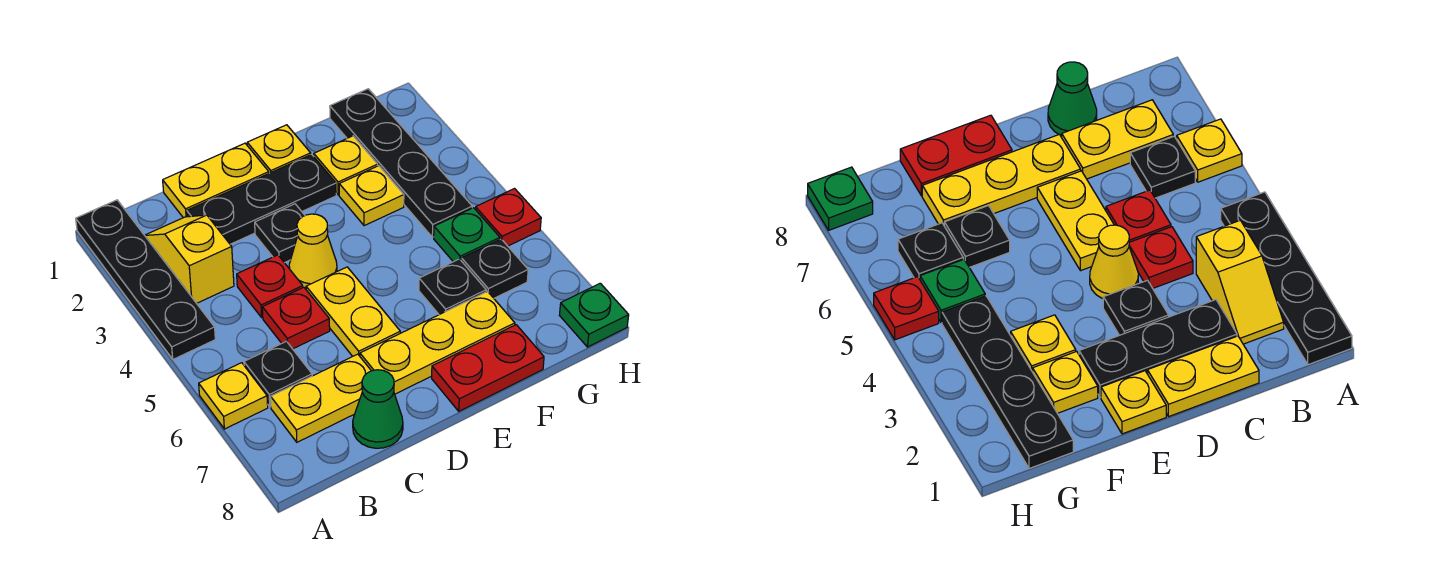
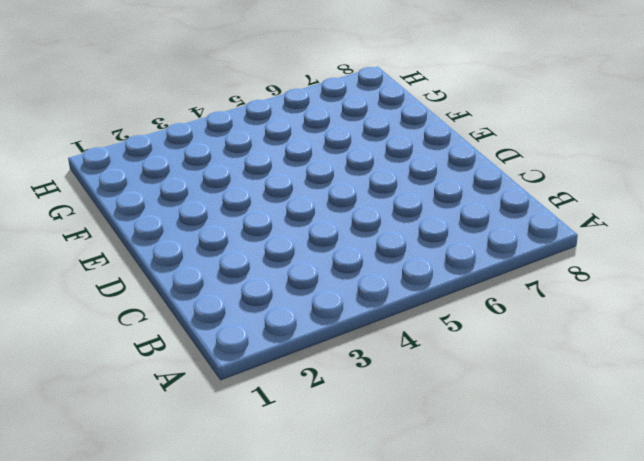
none -> black plate A1:A4 level 1
none -> yellow plate A6 level 1
none -> yellow slope B2:B3 level 1 top 3

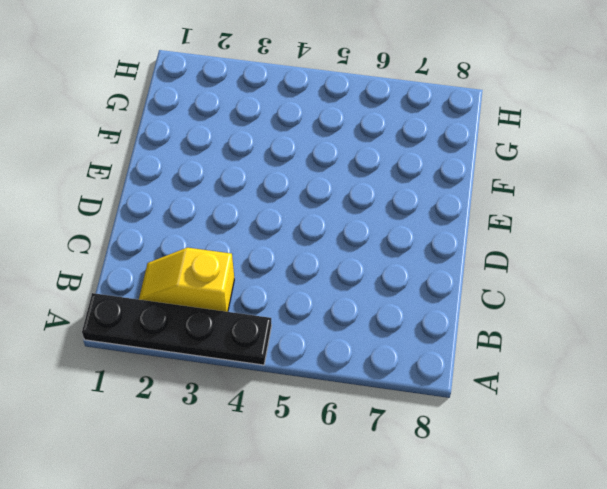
none -> yellow plate A6 level 1
none -> black plate B6 level 1
none -> yellow plate B7:C7 level 1

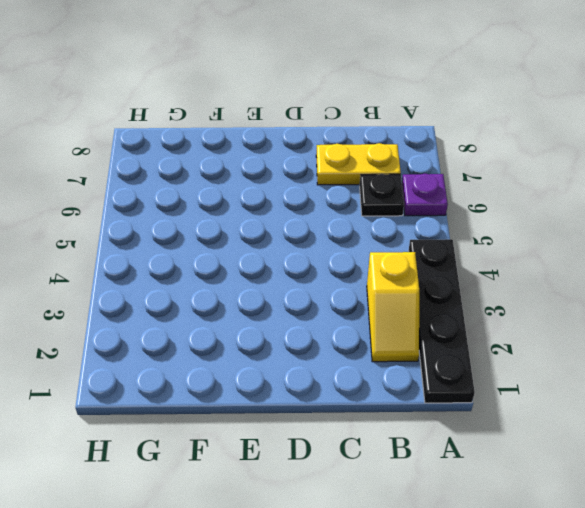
purple plate A6 level 1 -> yellow plate A6 level 1
none -> yellow plate C1:D1 level 1
none -> black plate C2:E2 level 1
none -> red plate C4 level 1

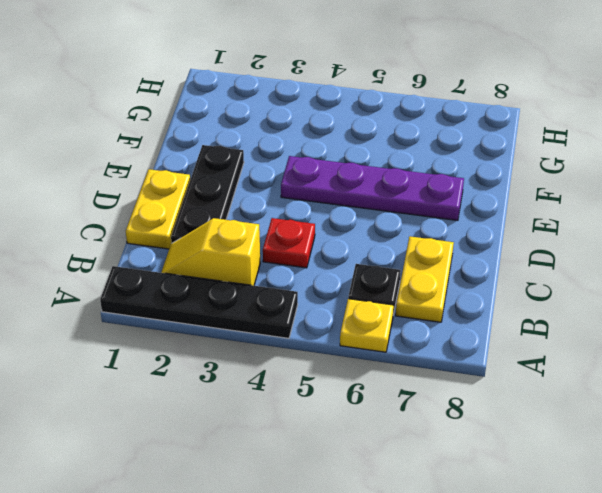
purple plate E4:E7 level 1 -> yellow plate D7:F7 level 1
none -> red plate C5 level 1
none -> green cone C8 level 1
none -> black plate D3 level 1

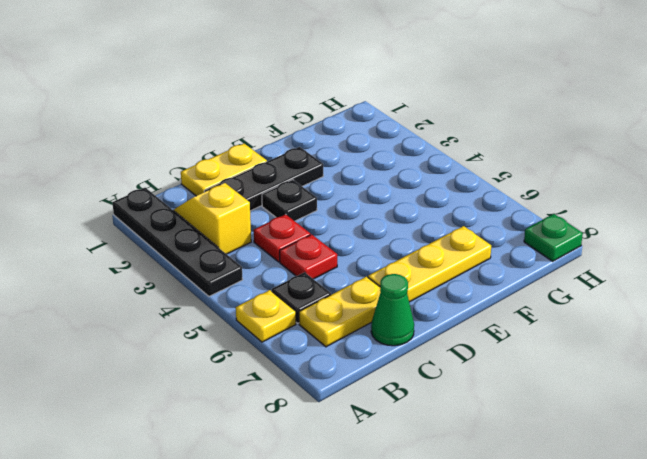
none -> yellow cone D4 level 1
none -> yellow plate D5:D6 level 1
none -> yellow plate E1 level 1

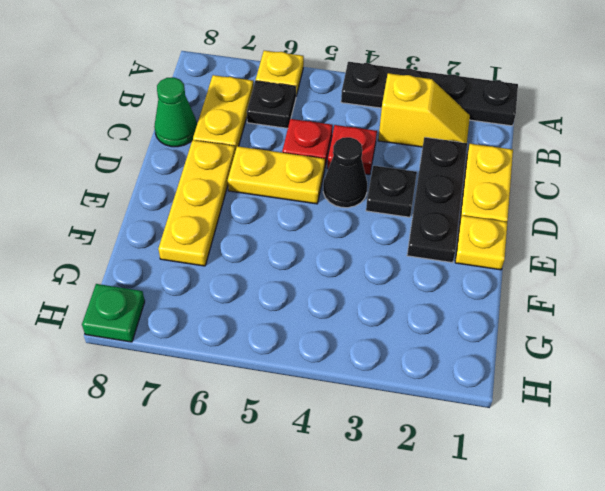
black cone D4 level 1 -> yellow cone D4 level 1
none -> red plate E8:F8 level 1
none -> yellow plate F2 level 1
none -> yellow plate F3 level 1

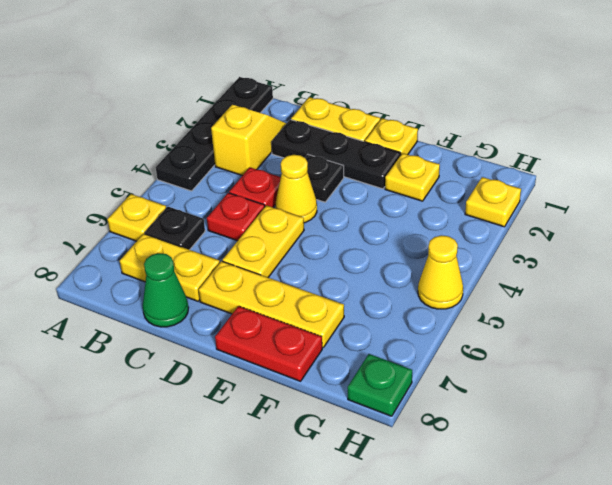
yellow plate H2 level 1 -> yellow plate F3 level 1
yellow cone H5 level 1 -> red plate H5 level 1
none -> black plate F6 level 1
none -> black plate G1:G4 level 1
none -> green plate G5 level 1

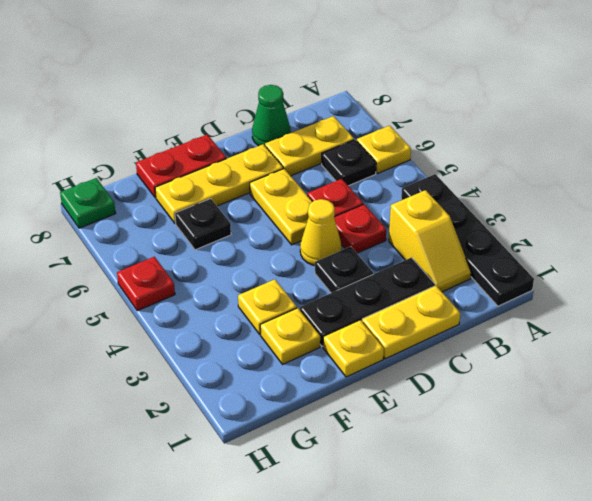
none -> black plate G1:G4 level 1
none -> green plate G5 level 1
none -> black plate G6 level 1

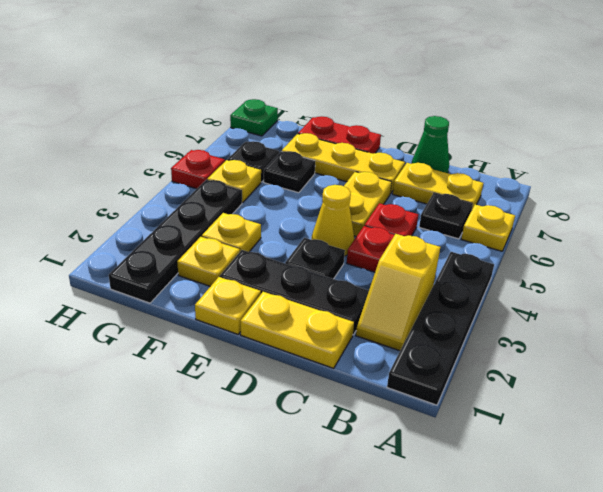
yellow plate G5 level 1 -> green plate G5 level 1

